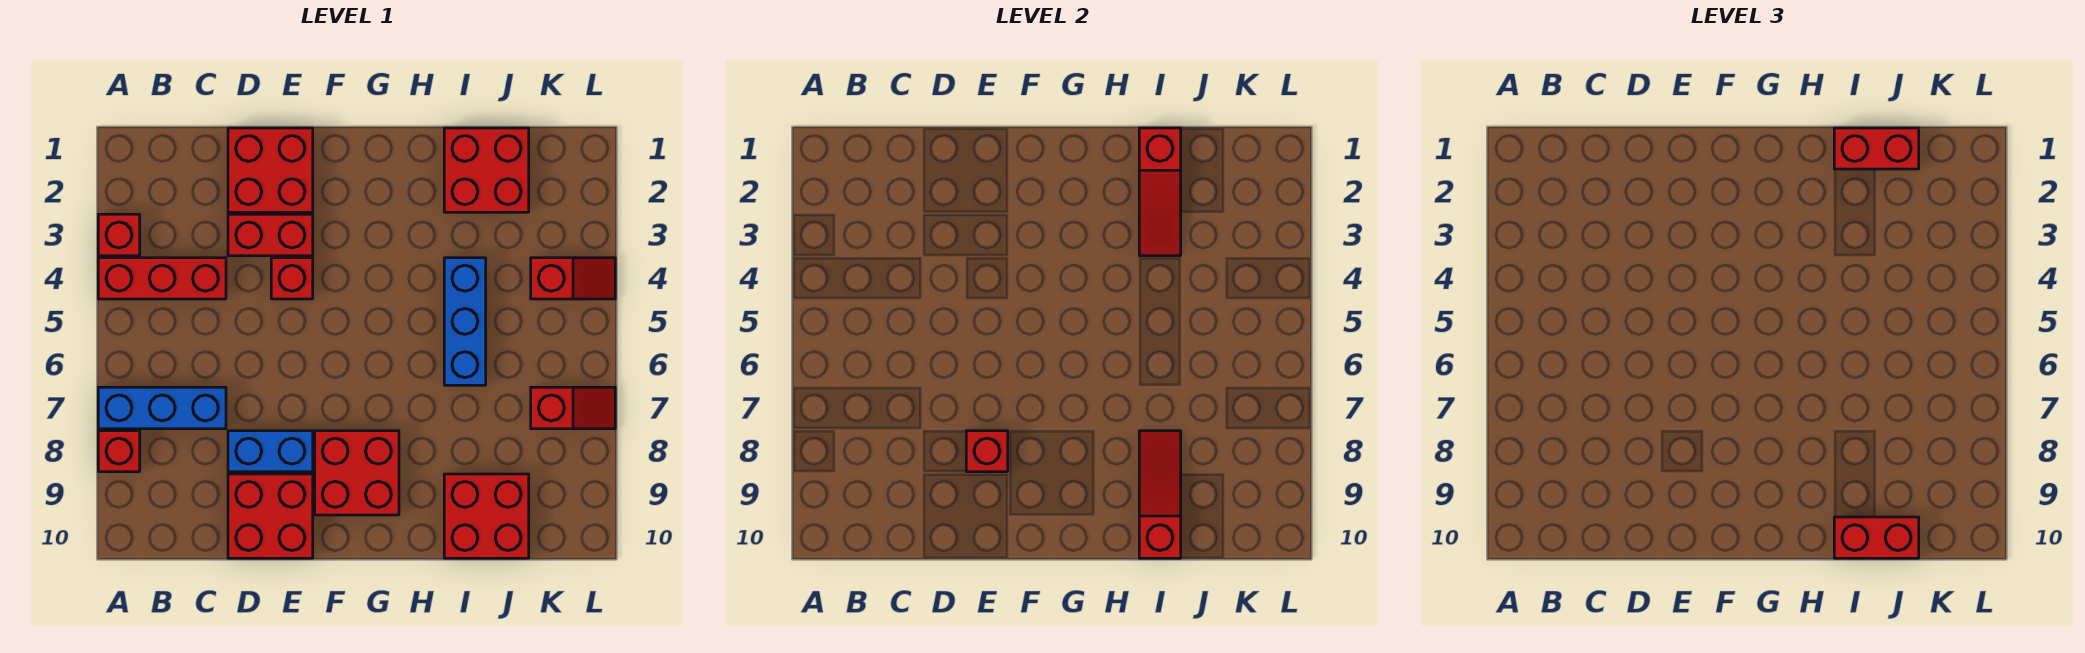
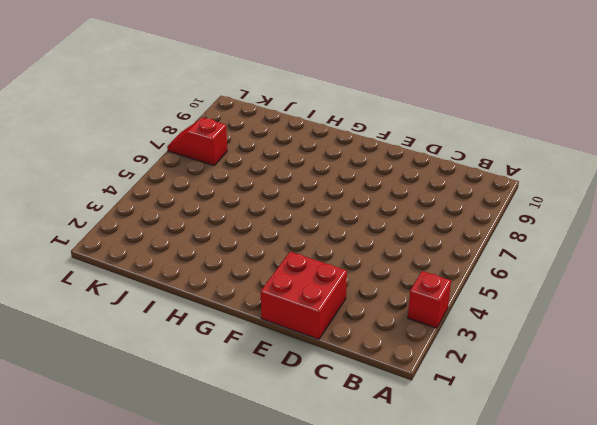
none -> red brick A4:C4 level 1
none -> blue brick A7:C7 level 1
none -> red brick A8 level 1

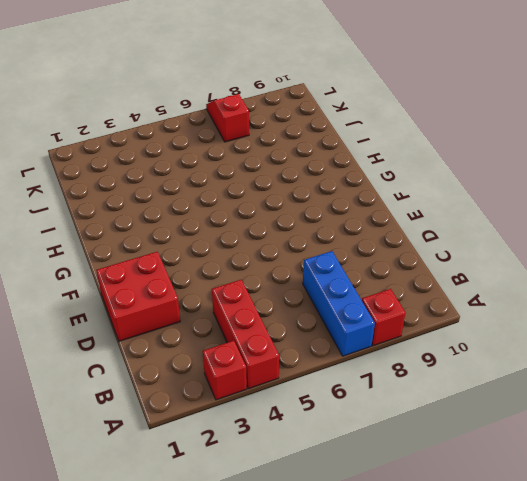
none -> red brick D3:E3 level 1
none -> blue brick D8:E8 level 1
none -> red brick D9:E10 level 1

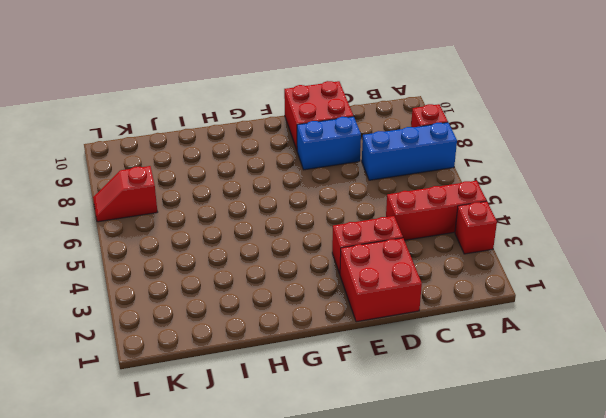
none -> red brick E4 level 1
none -> red brick F8:G9 level 1
none -> red brick I1:J2 level 1

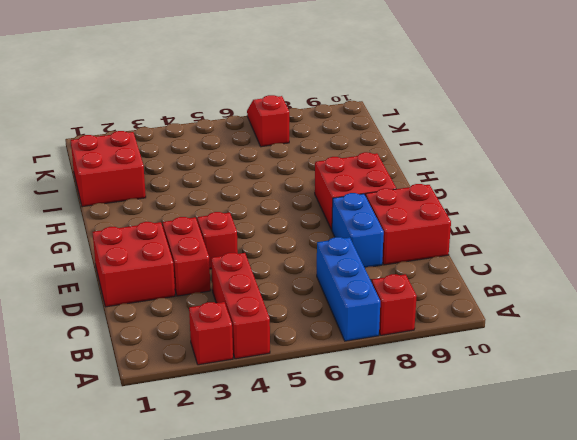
none -> blue brick I4:I6 level 1
none -> red brick I9:J10 level 1
none -> red slope K4:L4 level 1 top K

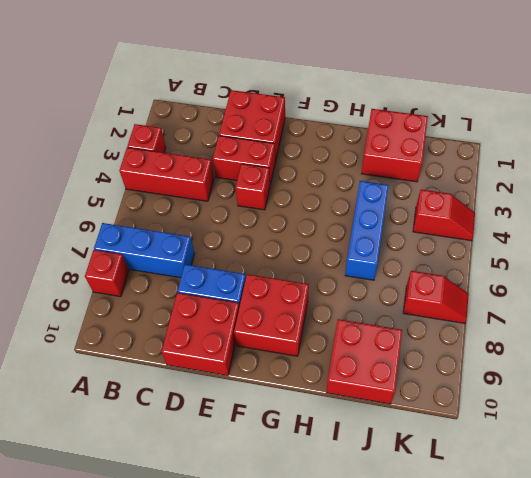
none -> red brick E8 level 2
none -> red slope I1:I3 level 2 top 1
none -> red slope I8:I10 level 2 top 10

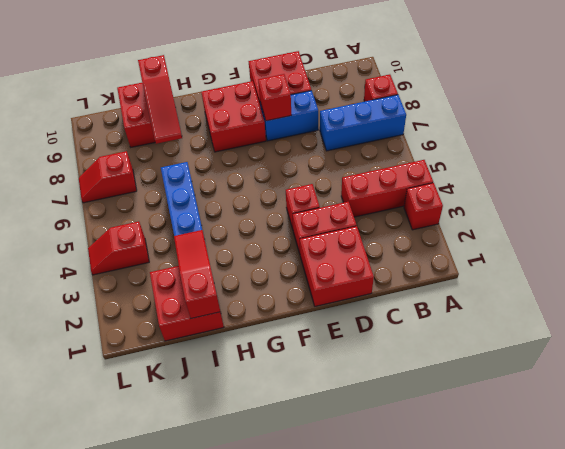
none -> red brick I1:J1 level 3
none -> red brick I10:J10 level 3

